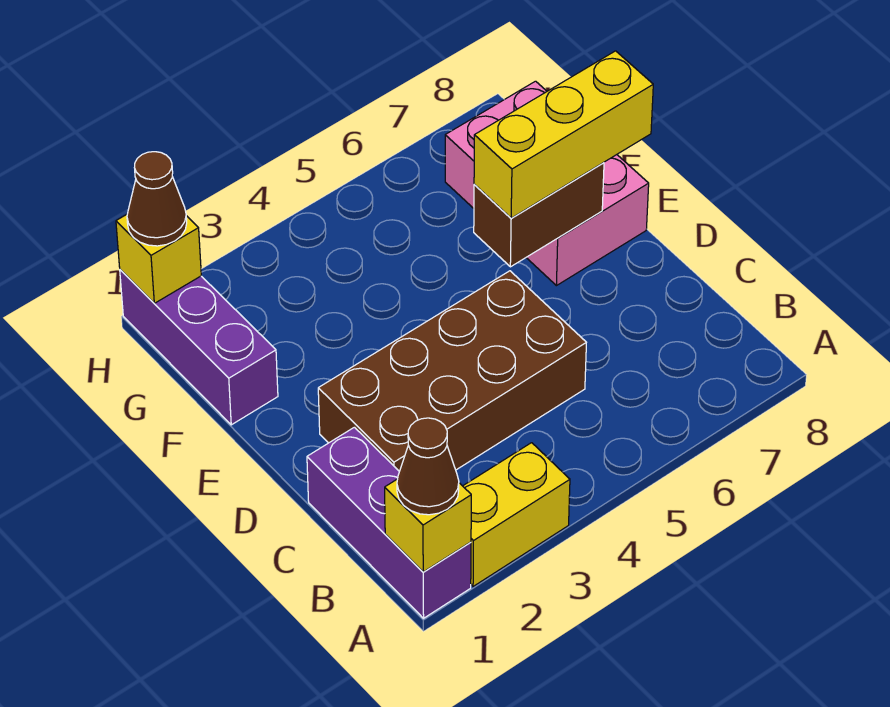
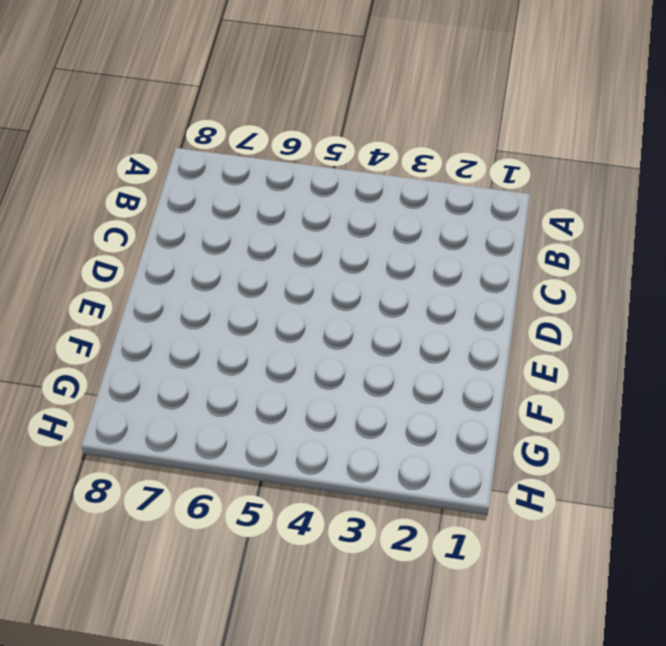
none -> purple brick A1:C1 level 1
none -> yellow brick A2:A3 level 1

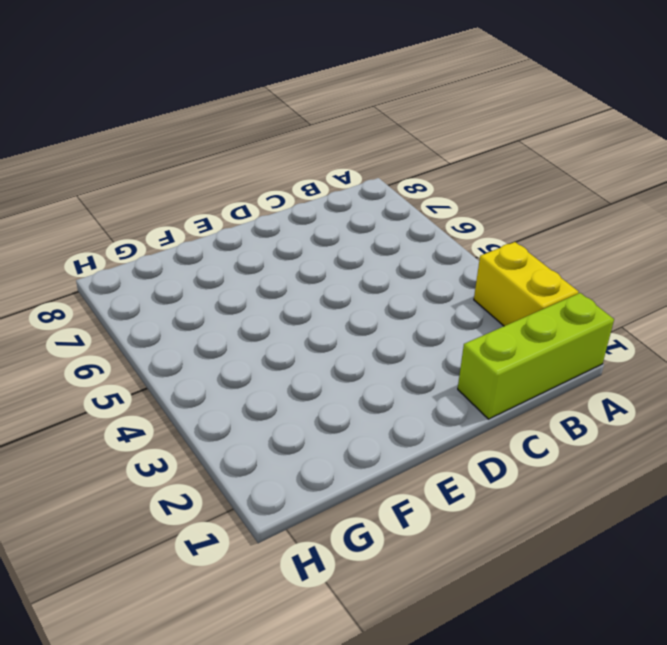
lime brick A1:C1 level 1 -> purple brick A1:C1 level 1
none -> brown brick C2:D5 level 1
none -> pink brick E7:G8 level 1

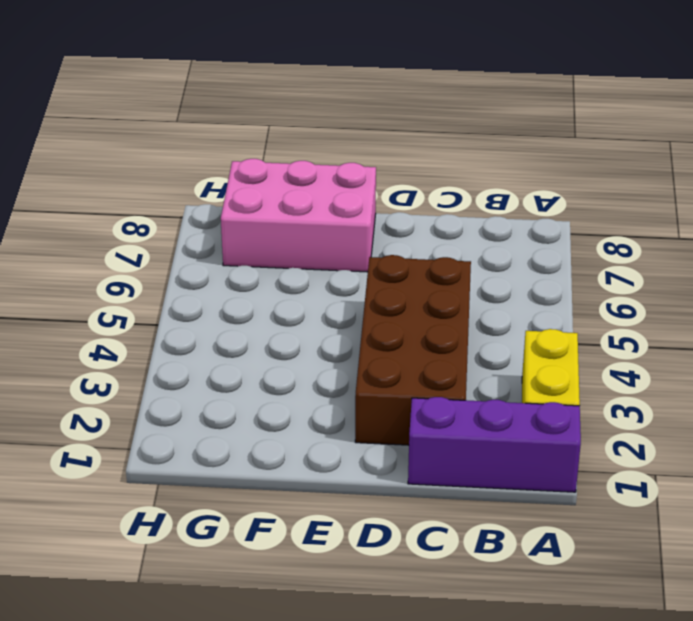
none -> purple brick F1:H1 level 1
none -> yellow brick A1 level 2

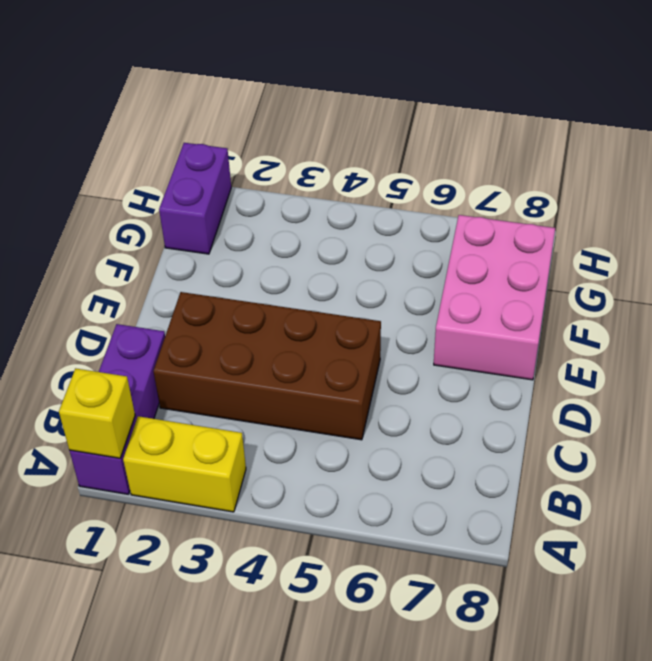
purple brick G1:H1 level 1 -> purple brick F1:H1 level 1
none -> brown brick E6:E7 level 2
none -> yellow brick H1 level 2

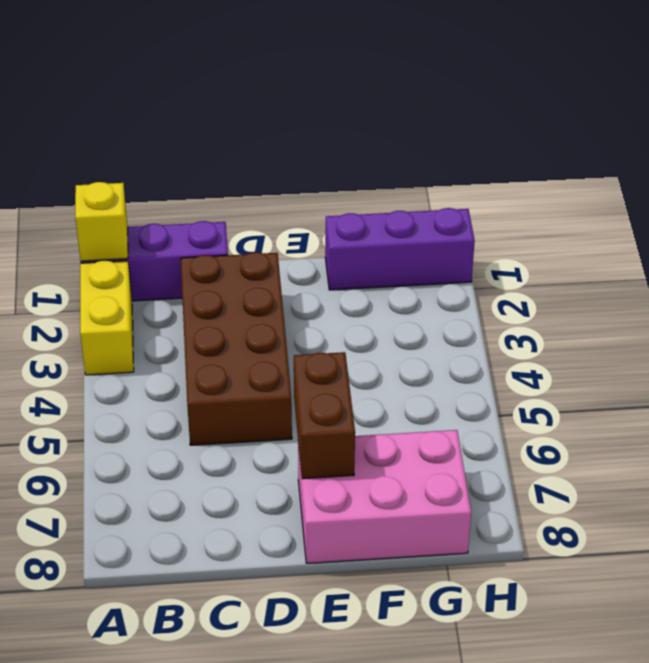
none -> yellow brick H1 level 2
none -> brown cone A1 level 3

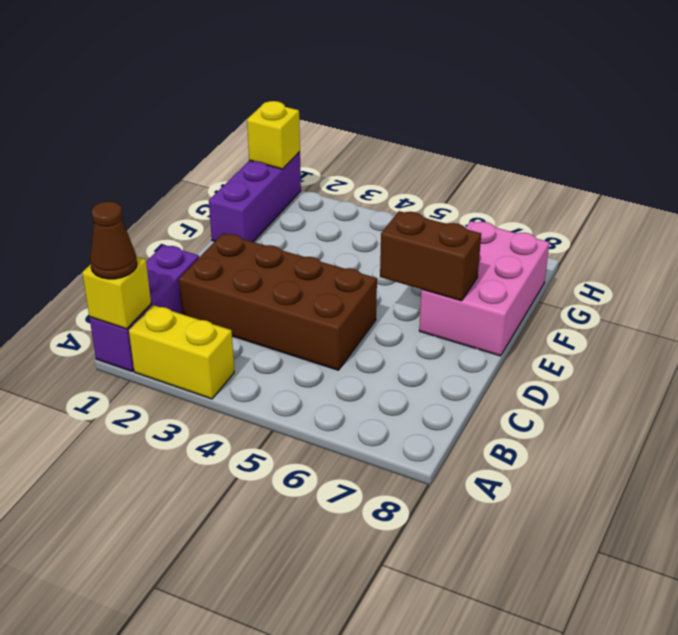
none -> yellow brick E6:E8 level 3
none -> brown cone H1 level 3

